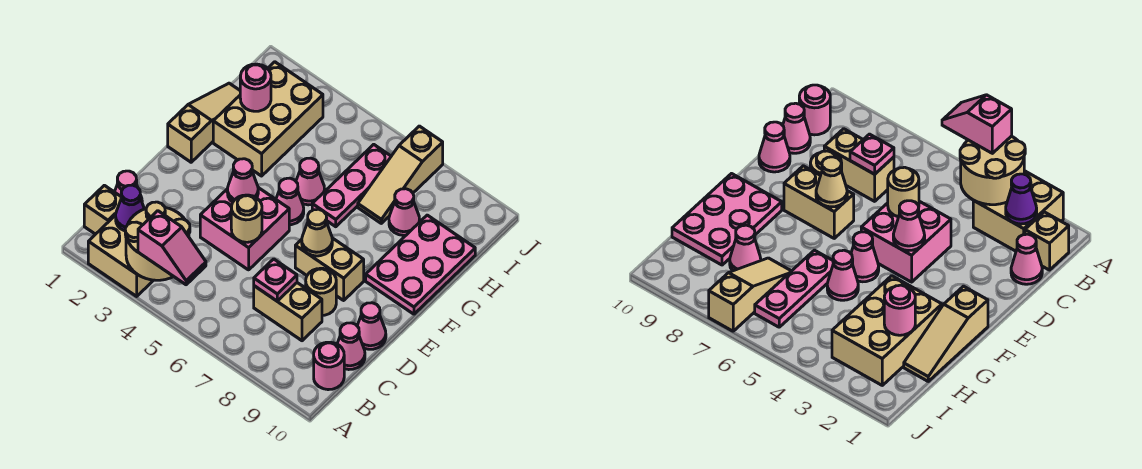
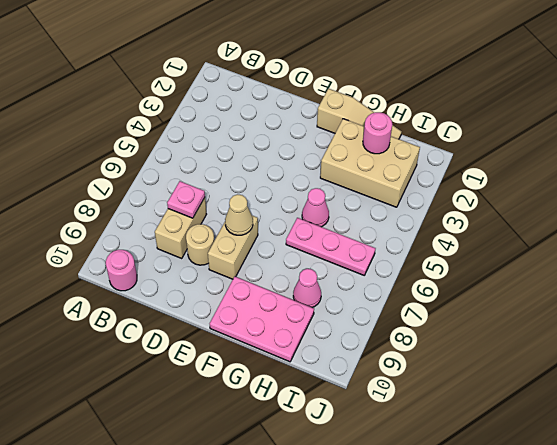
none -> tan brick A2:B3 level 1
none -> tan brick B1 level 1
none -> pink cone C1 level 1

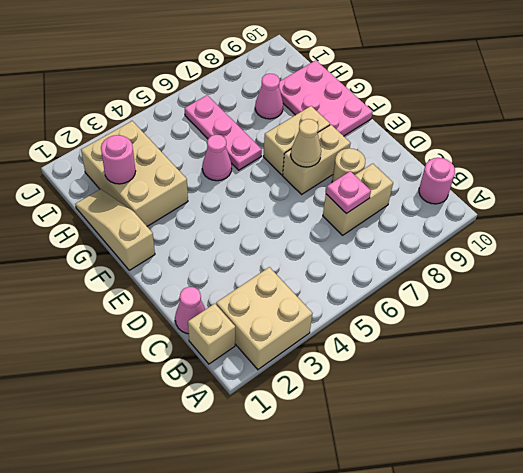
tan brick F7:F8 level 1 -> none
none -> pink cone C10 level 1
none -> pink brick D4:E5 level 1
none -> pink cone D10 level 1

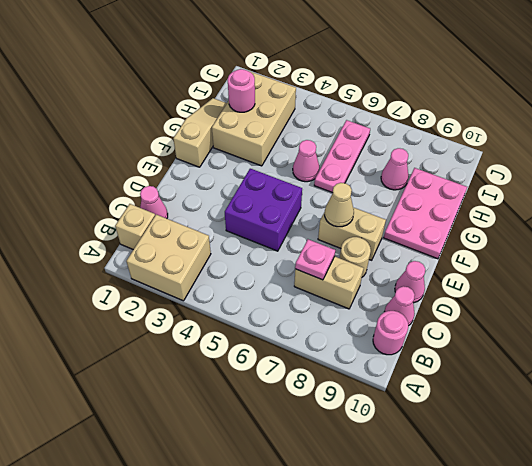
purple brick D4:E5 level 1 -> pink brick D4:E5 level 1
none -> pink cone F5 level 1
none -> tan slope H7:J7 level 1 top J
none -> tan round brick A3:B4 level 2

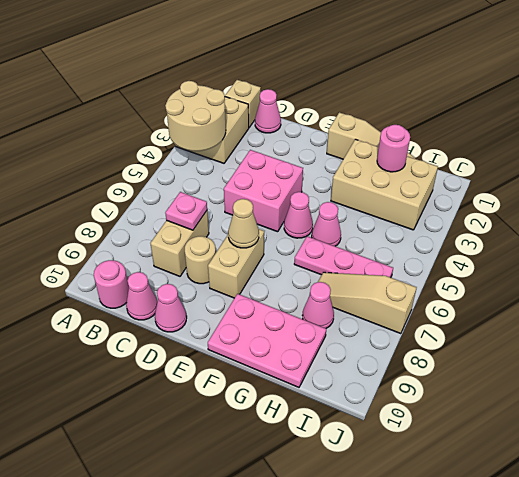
none -> purple cone B2 level 2
none -> tan round brick D5 level 2
none -> pink cone E4 level 2

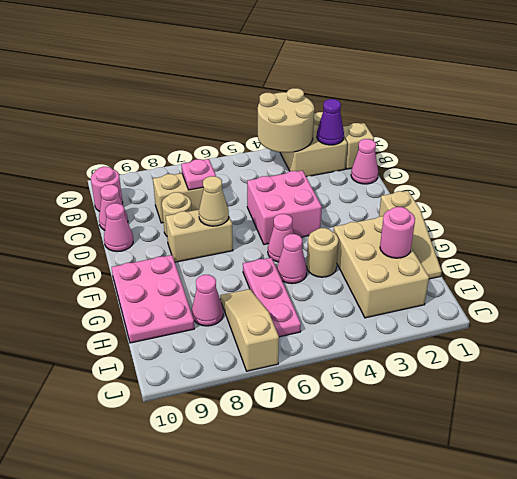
tan round brick G4 level 1 -> tan round brick D5 level 2
none -> pink cone E4 level 2
none -> pink slope A4:A5 level 3 top 4

